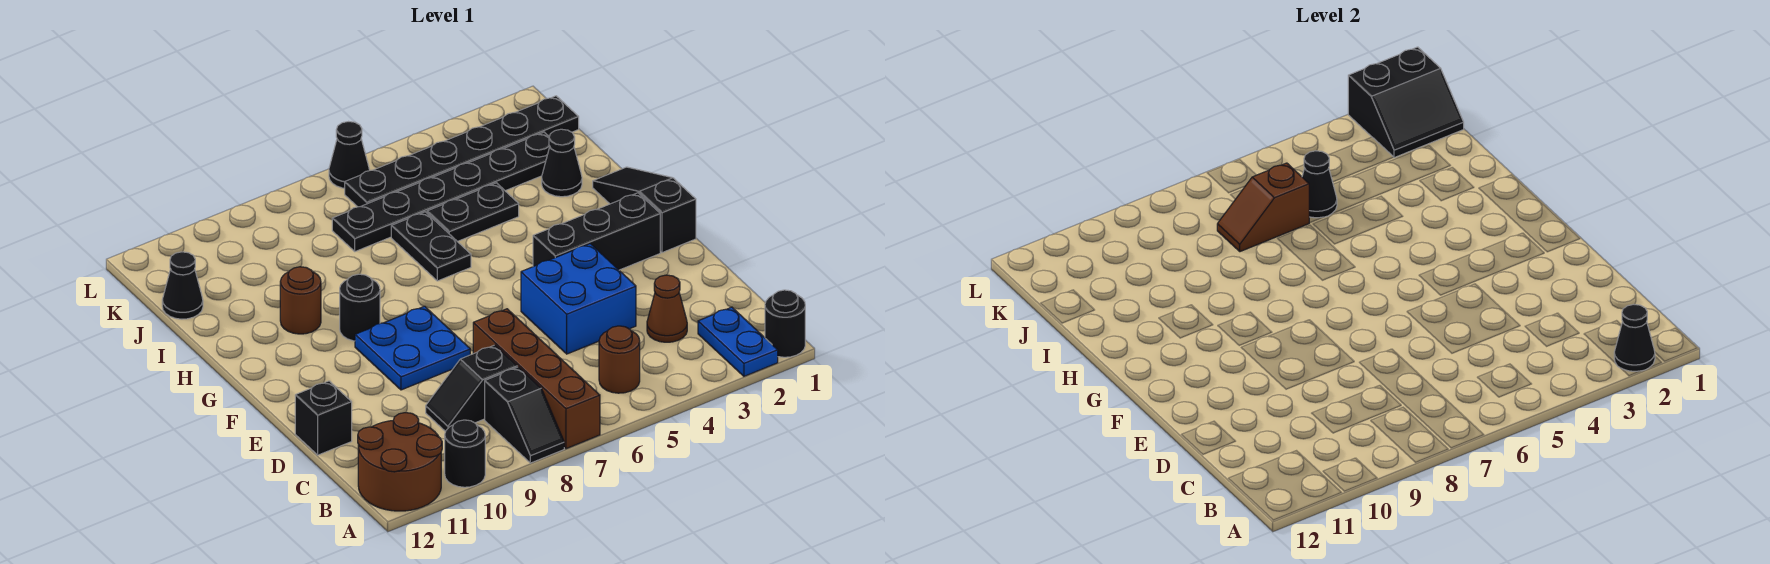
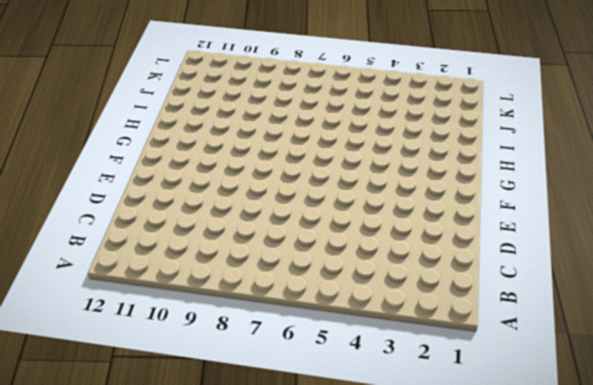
none -> black round brick A1 level 1
none -> blue plate A2:B2 level 1
none -> brown brick A7:D7 level 1

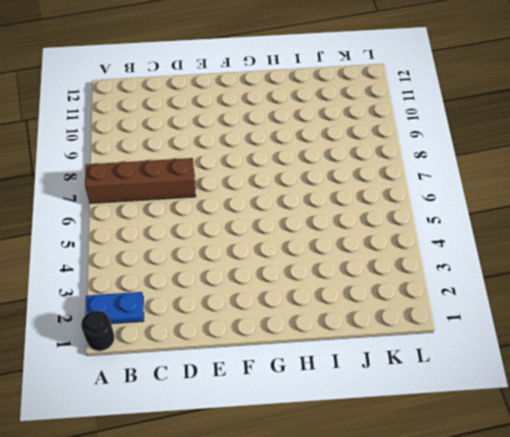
none -> black slope A8:B8 level 1 top B
none -> black round brick A10 level 1
none -> brown round brick A11:B12 level 1

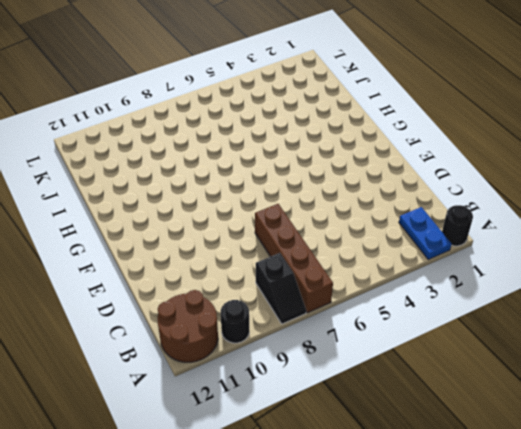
none -> brown round brick B5 level 1
none -> brown cone C3 level 1
none -> black slope C8:C9 level 1 top 8

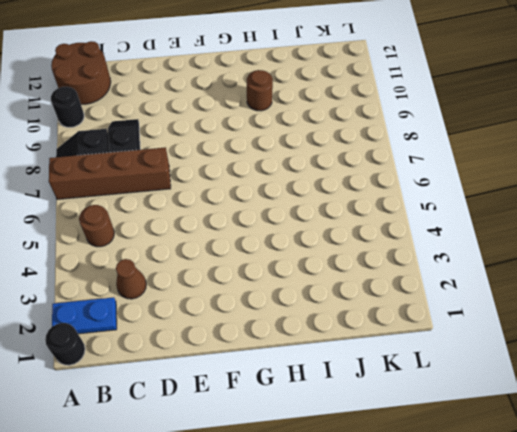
none -> blue brick D4:E5 level 1
none -> black brick D12 level 1
none -> blue plate E8:F9 level 1

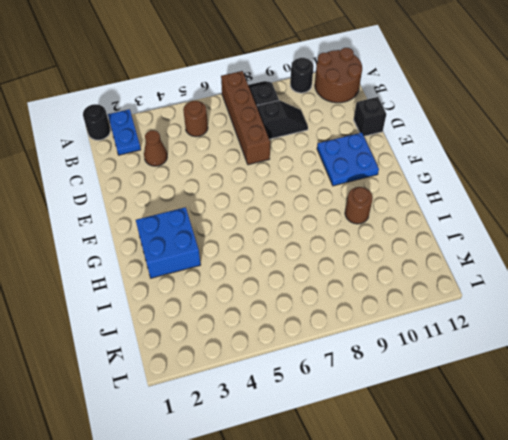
blue plate E10:F11 level 1 -> blue plate E8:F9 level 1
blue brick G2:H3 level 1 -> blue brick D4:E5 level 1
none -> black slope F1:H1 level 1 top F
none -> black brick F2:F4 level 1
none -> black round brick G9 level 1

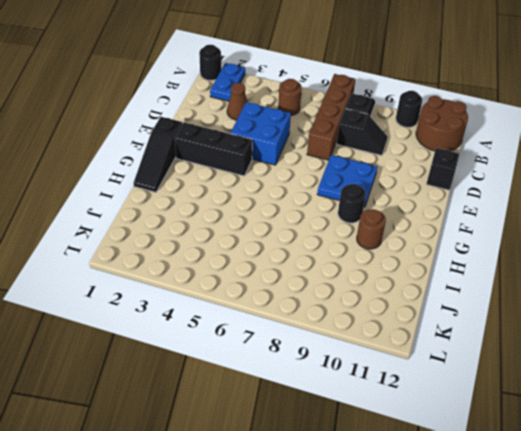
none -> black plate H6:I6 level 1
none -> black cone I2 level 1
none -> black plate I4:I5 level 1

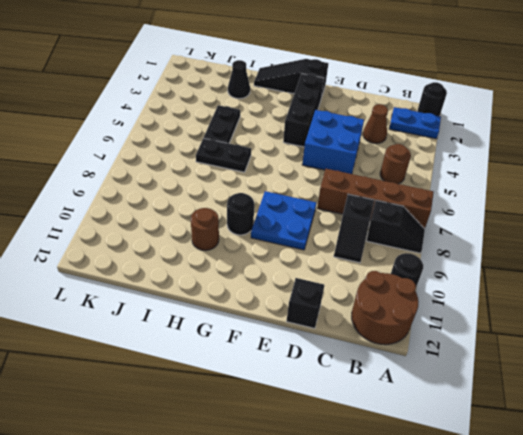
none -> black plate J2:J7 level 1
none -> black cone J12 level 1
none -> black plate K1:K6 level 1

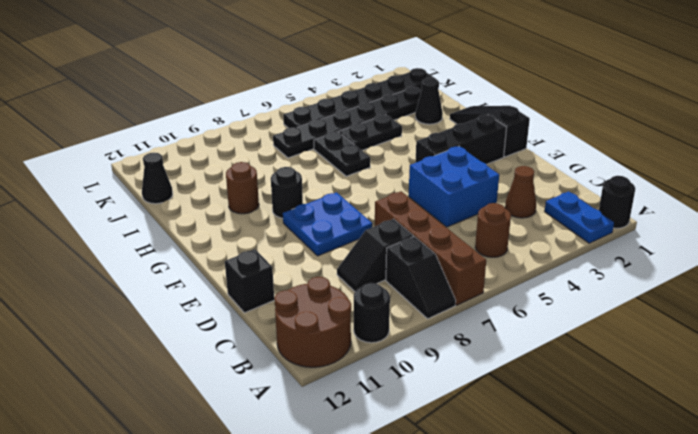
none -> black cone L6 level 1
none -> black cone A2 level 2
none -> black cone J5 level 2

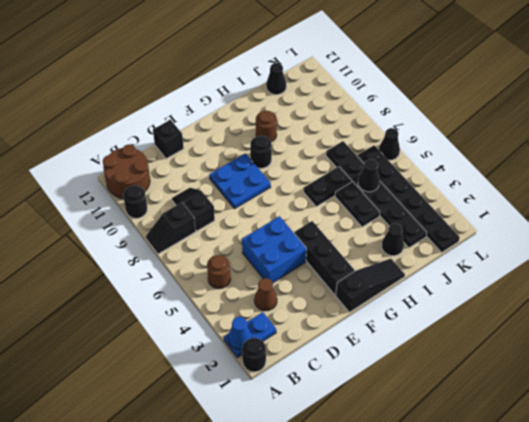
blue cone A2 level 2 -> black cone A2 level 2
none -> brown brick A7:D7 level 1
none -> brown slope J6:J7 level 2 top 6
none -> black slope K1:L2 level 2 top L

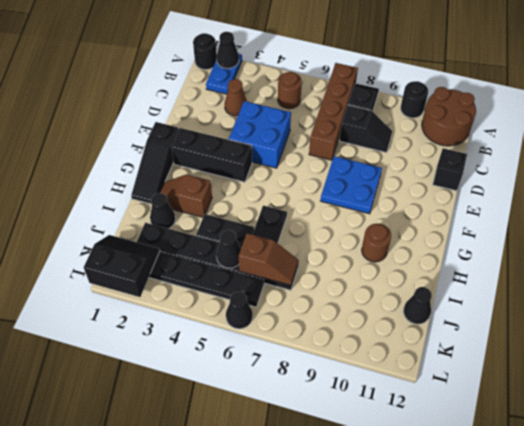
brown slope H2:H3 level 1 top 3 -> none
none -> black round brick G9 level 1

